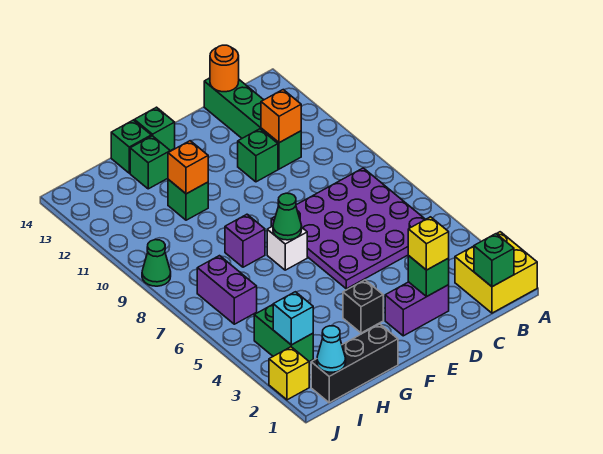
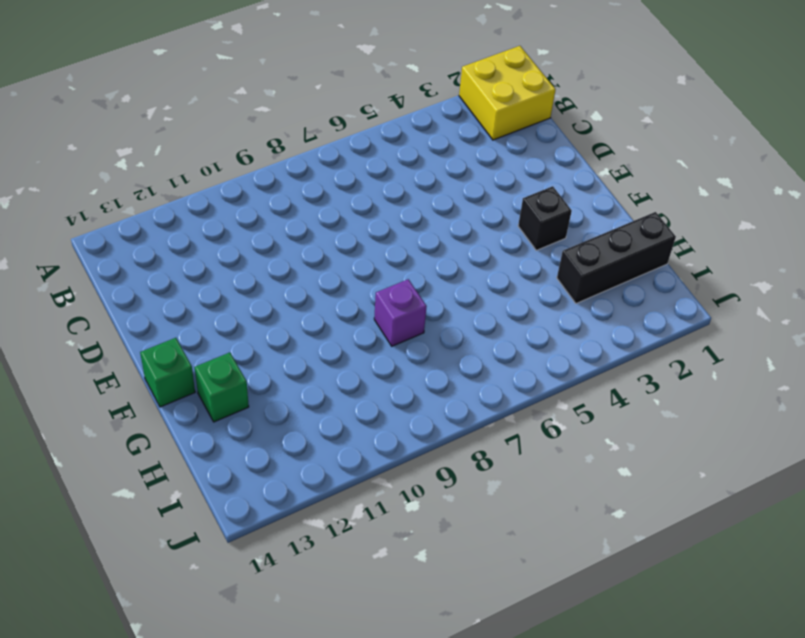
black brick H1:H3 level 1 -> black brick G1:I1 level 1
none -> purple plate B5:E8 level 1
none -> green brick C11:C14 level 1
none -> purple brick D2:E2 level 1

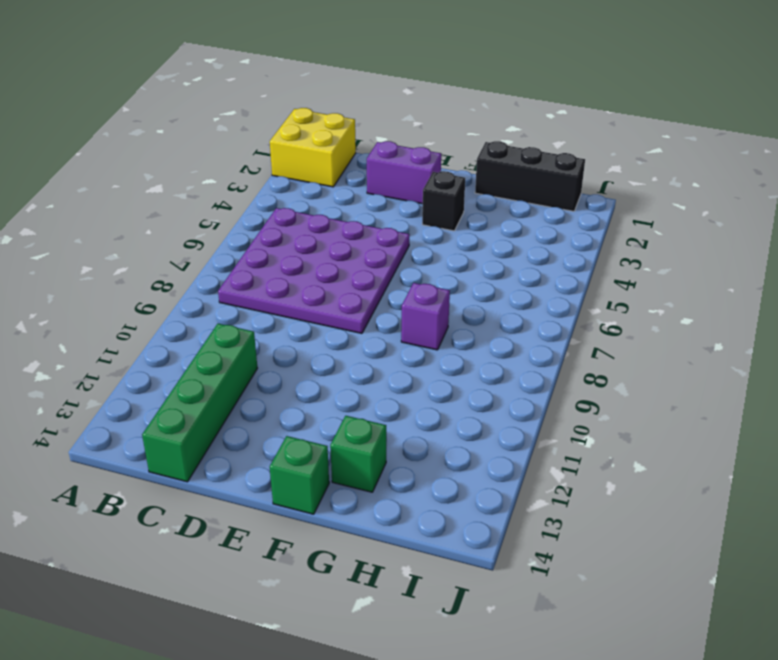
none -> green brick D11 level 1
none -> white brick F7 level 1
none -> green brick G11 level 1

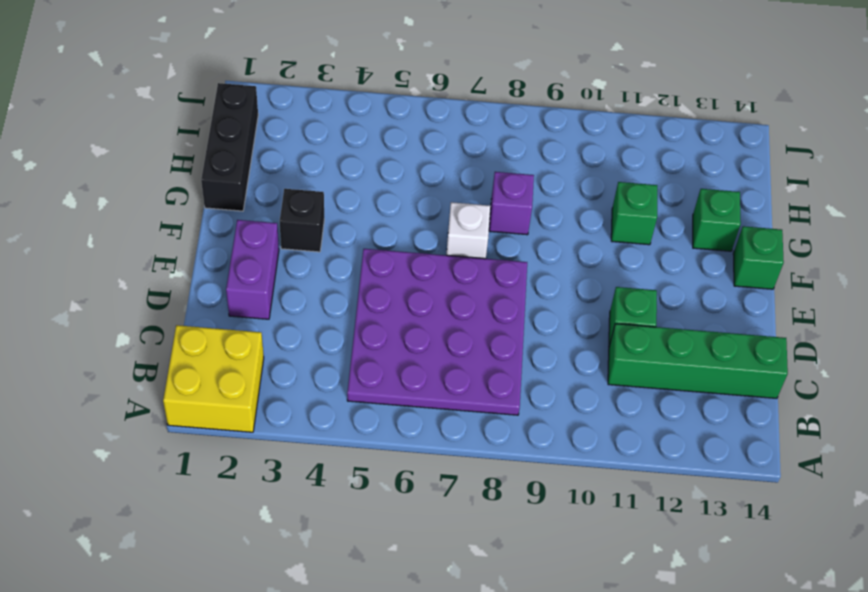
none -> green brick G14 level 1
none -> green brick I3:I4 level 1
none -> purple brick I6:I7 level 1

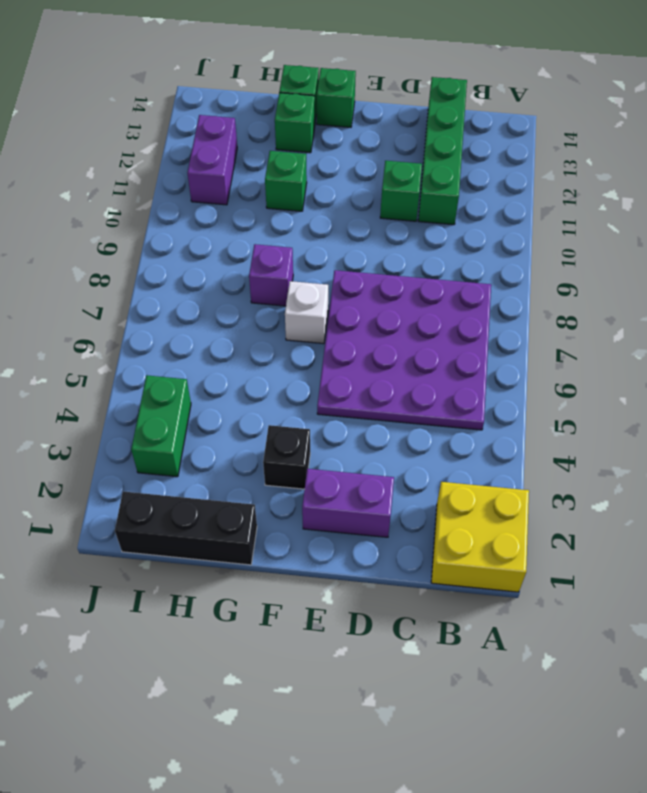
purple brick I11:I12 level 1 -> purple brick I6:I7 level 1
none -> yellow brick J2 level 1
none -> green cone J9 level 1
none -> green brick B1 level 2

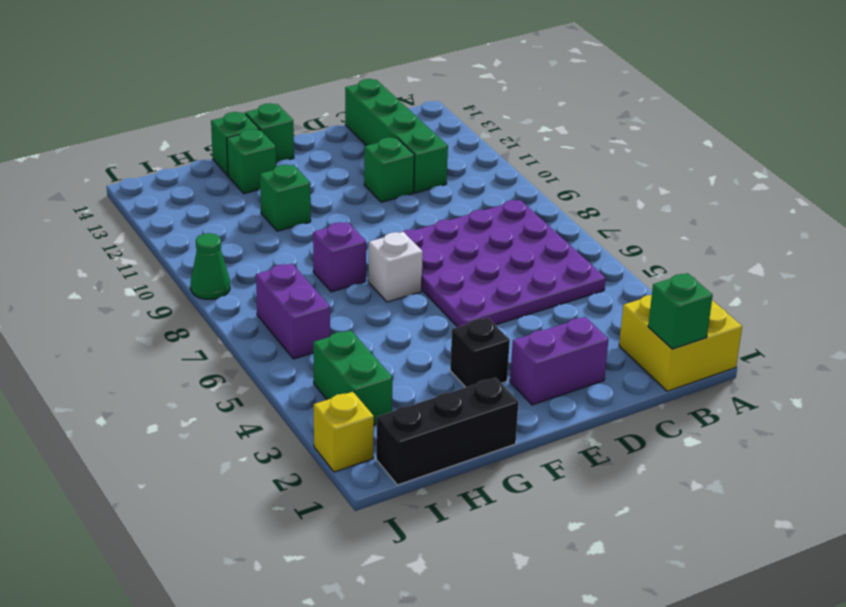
none -> orange brick C11 level 2
none -> orange round brick C14 level 2
none -> green brick D2 level 2

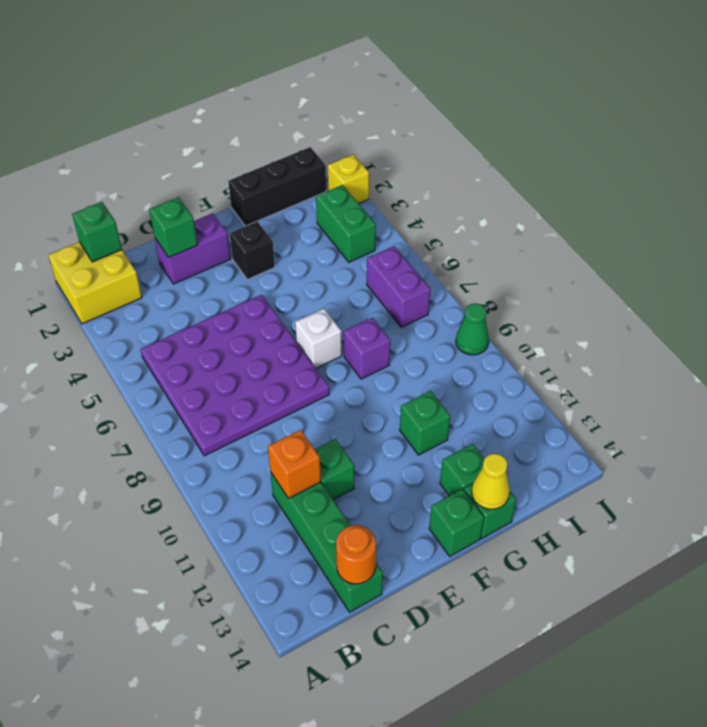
yellow cone G14 level 2 -> none
none -> green cone F7 level 2
none -> orange brick G11 level 2
none -> cyan cone I1 level 2

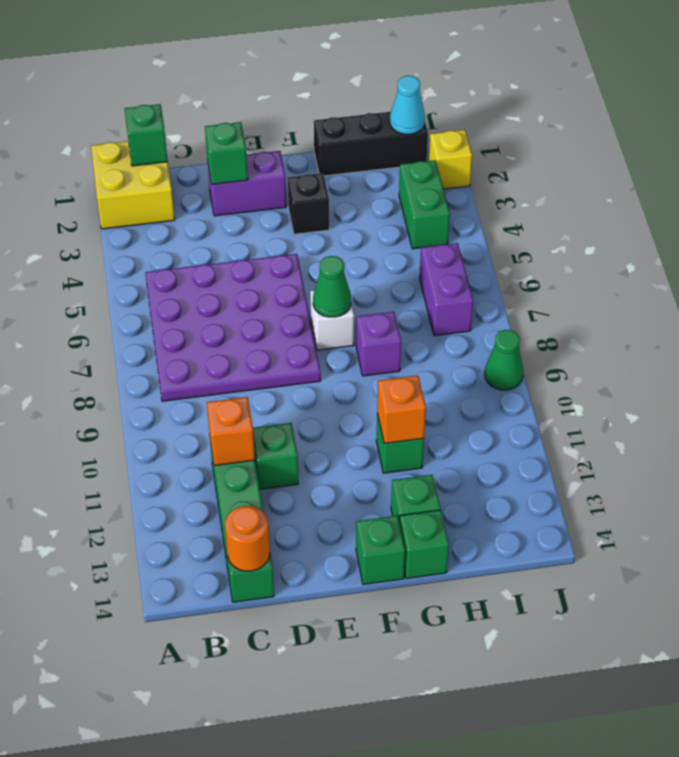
none -> cyan brick I3 level 2
none -> yellow brick D2 level 3

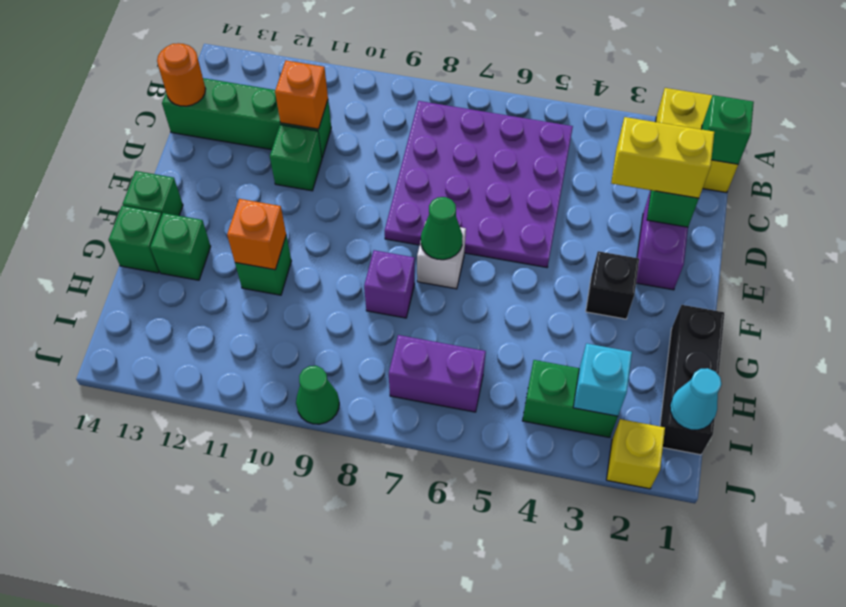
yellow brick D2:D3 level 3 -> yellow brick D2 level 3

